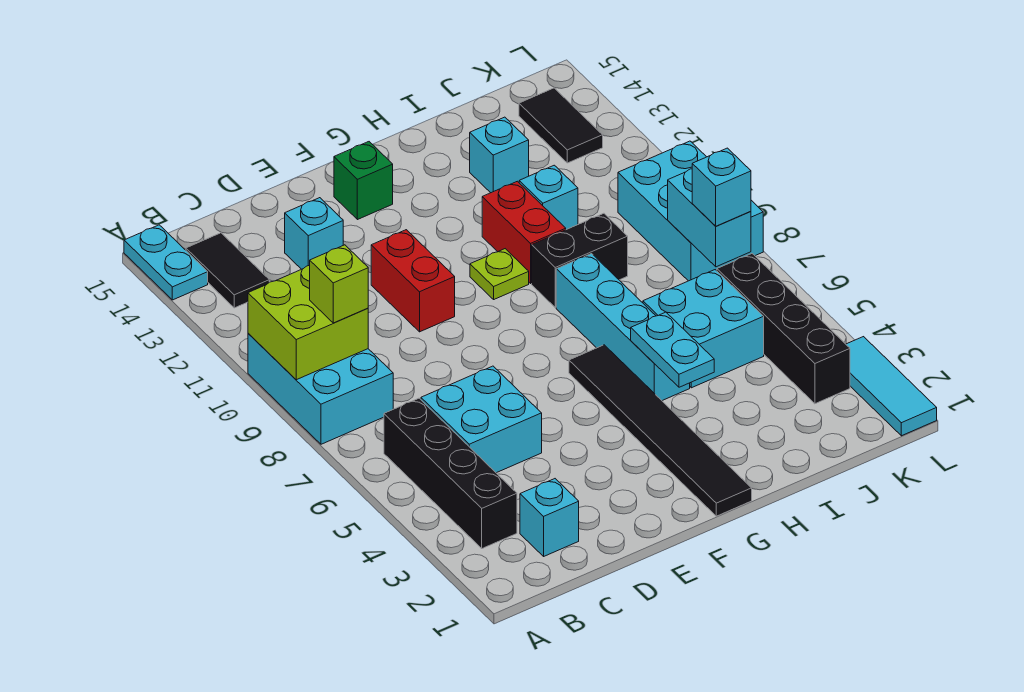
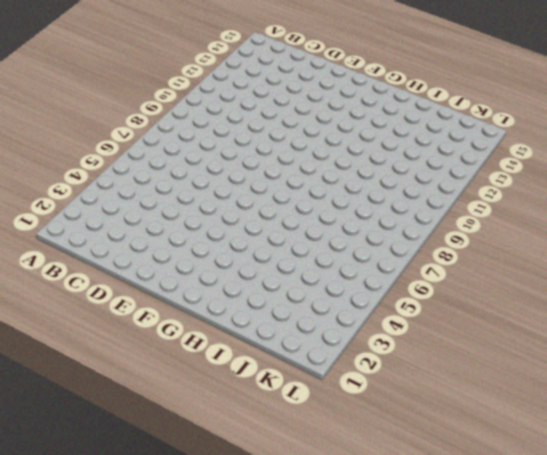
none -> cyan brick A8:B10 level 1
none -> cyan plate A14:A15 level 1
none -> black brick B3:B6 level 1

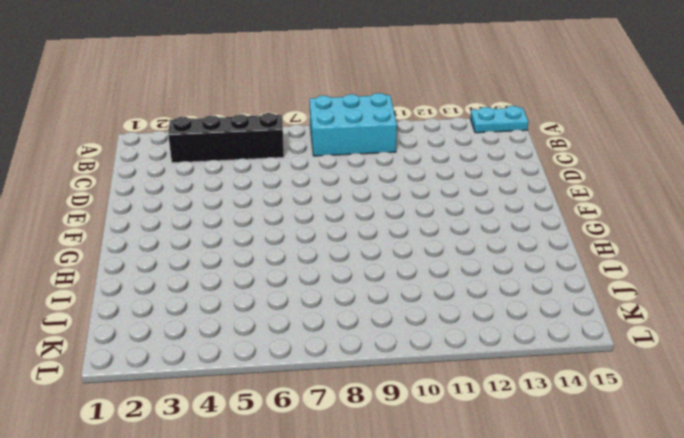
none -> black tile B13:B14 level 1
none -> cyan brick C2 level 1
none -> cyan brick C5:D6 level 1

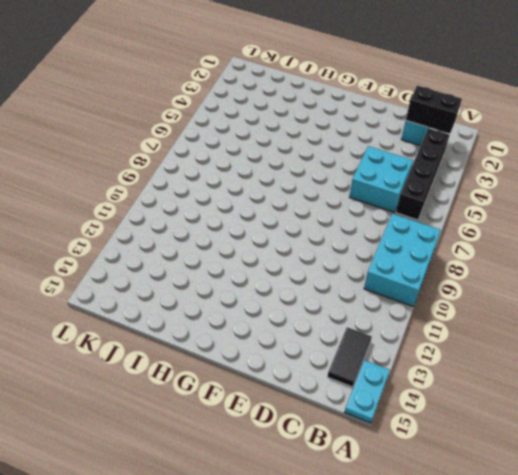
black brick B2:C2 level 2 -> black brick H9:I9 level 1
none -> cyan brick D13 level 1
none -> red brick E10:E11 level 1
none -> green brick F14 level 1

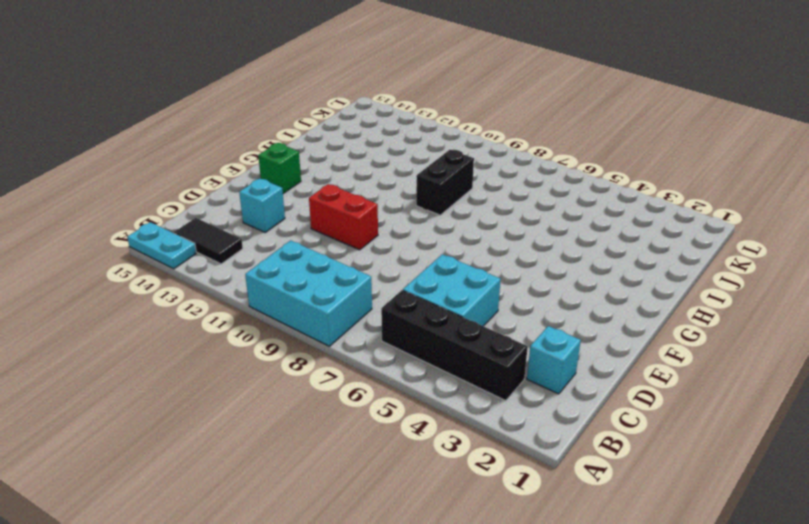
none -> black tile G1:G6 level 1
none -> lime plate G10 level 1
none -> cyan brick H5:H8 level 1

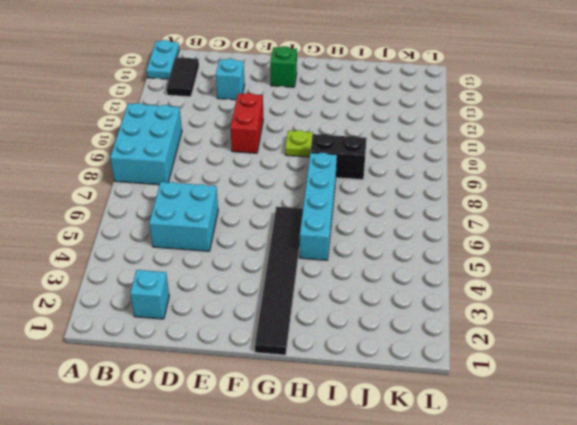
none -> black brick B3:B6 level 1
none -> red brick H10:H11 level 1
none -> cyan brick I5:J6 level 1

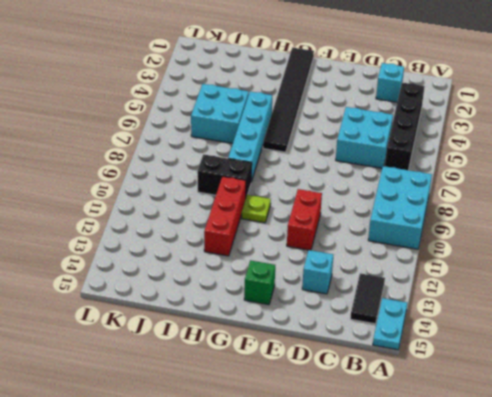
red brick H10:H12 level 1 -> red brick H10:H11 level 1
none -> cyan brick I11 level 1
none -> cyan brick I13 level 1
none -> black brick K3:K6 level 1

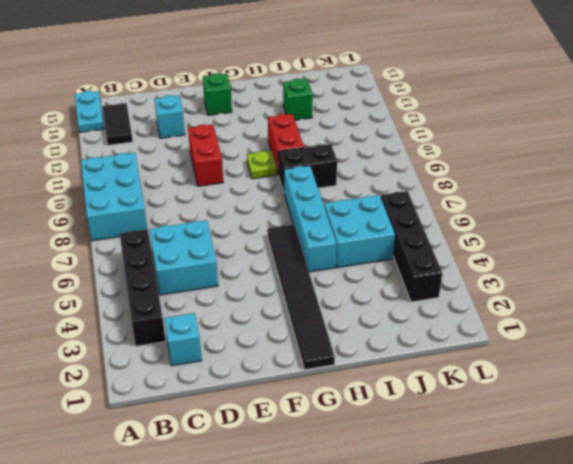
green brick I13 level 1 -> cyan brick I13 level 1
none -> cyan brick I11 level 1
none -> cyan brick K8:L10 level 1
none -> black tile K13:K14 level 1

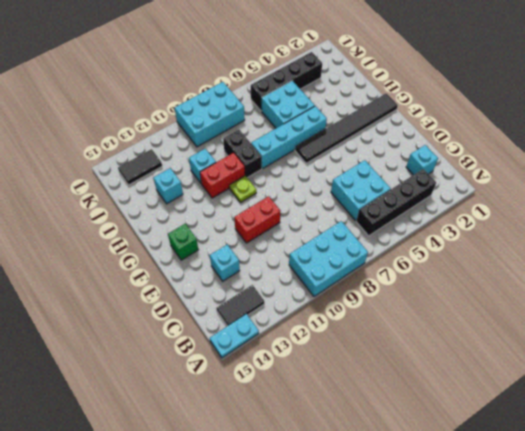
none -> cyan tile L1:L3 level 1
none -> lime brick A9:B10 level 2
none -> cyan plate H4:H5 level 2

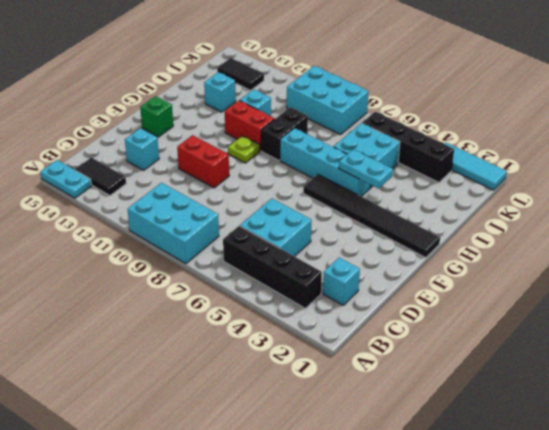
none -> lime brick A9:B10 level 2
none -> cyan brick K7:K8 level 2
none -> lime brick B9 level 3

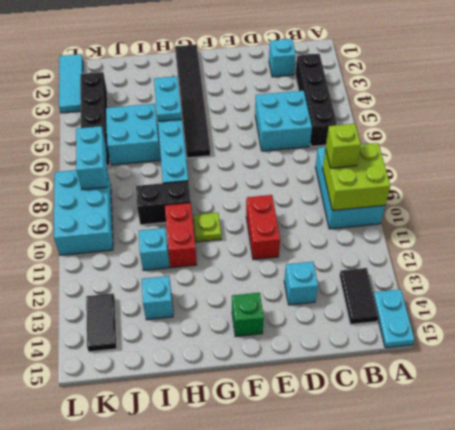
none -> cyan brick K7 level 3

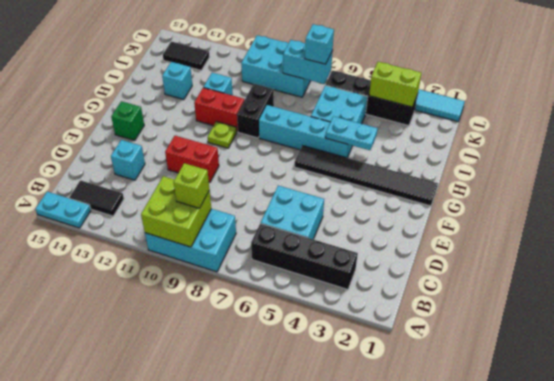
lime brick K3:K4 level 2 -> none
none -> cyan brick C2 level 1

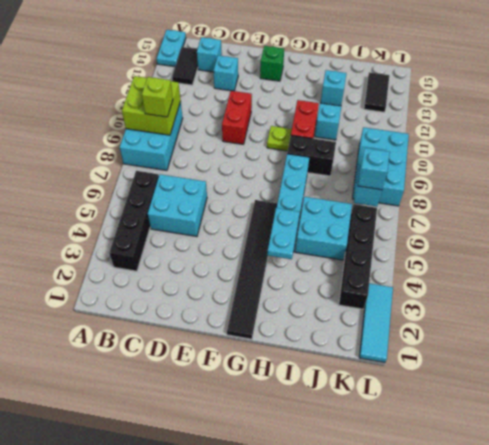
cyan brick C14 level 1 -> cyan brick C2 level 1

